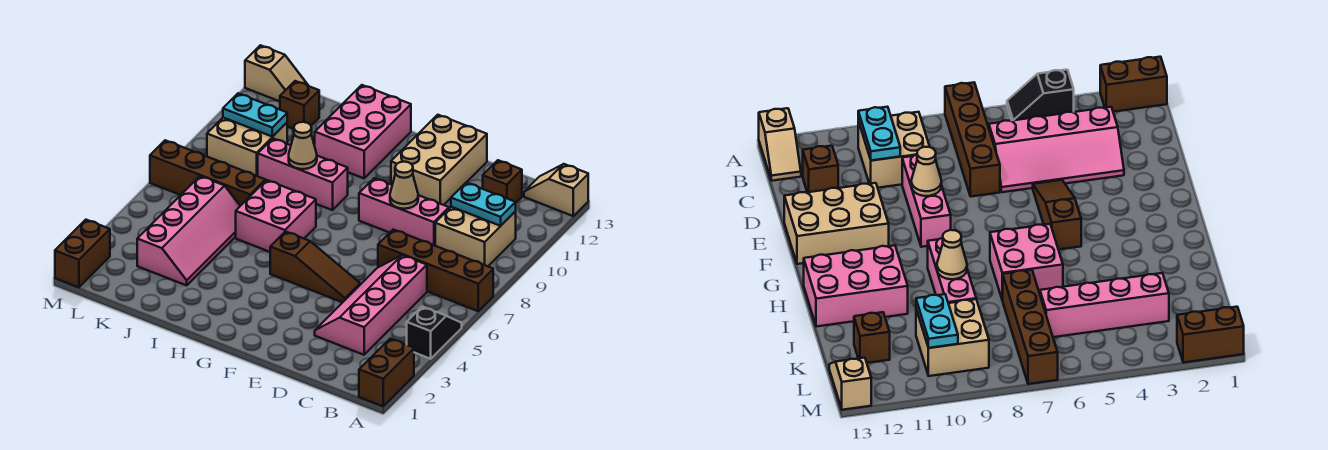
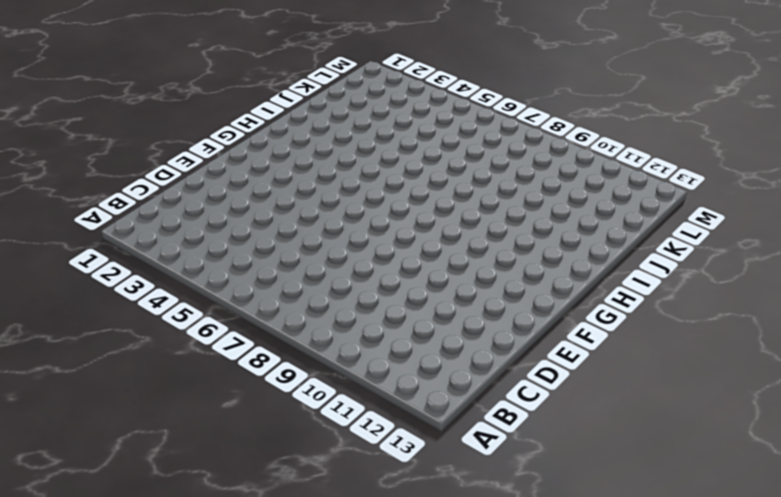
none -> brown brick A1:A2 level 1
none -> black slope A4:A5 level 1 top 4
none -> brown brick A7:D7 level 1

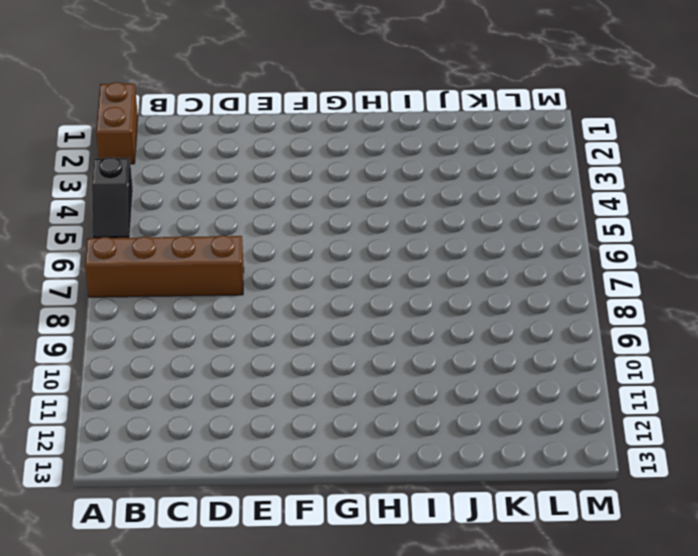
none -> tan slope A13:B13 level 1 top A
none -> tan brick B9:C10 level 1
none -> pink slope C3:D6 level 1 top C

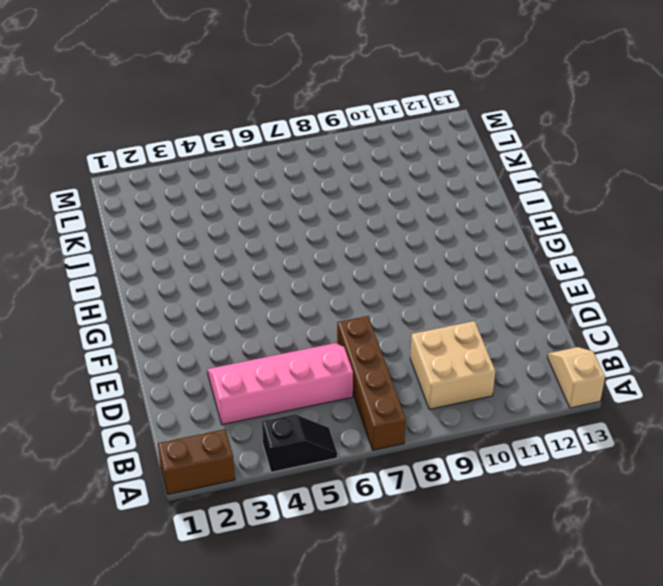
none -> brown brick C12 level 1
none -> pink brick D9:F9 level 1
none -> brown slope E5:G5 level 1 top G

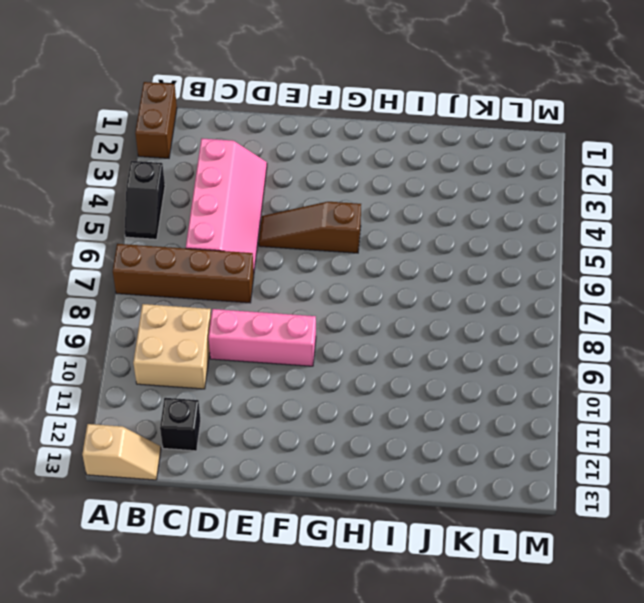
black brick C12 level 1 -> brown brick C12 level 1
none -> tan brick E11:F13 level 1
none -> pink brick H6:I7 level 1
none -> pink brick H9:J9 level 1

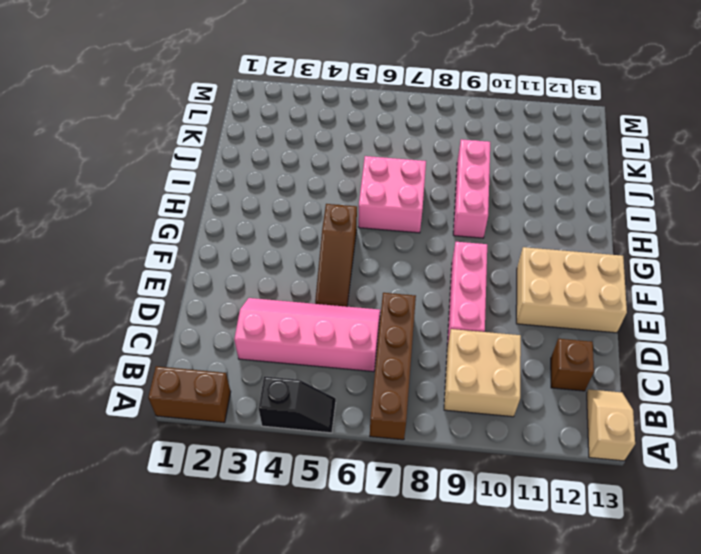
none -> pink brick H11:I13 level 1
none -> pink slope J3:K6 level 1 top K
none -> brown brick J7:M7 level 1

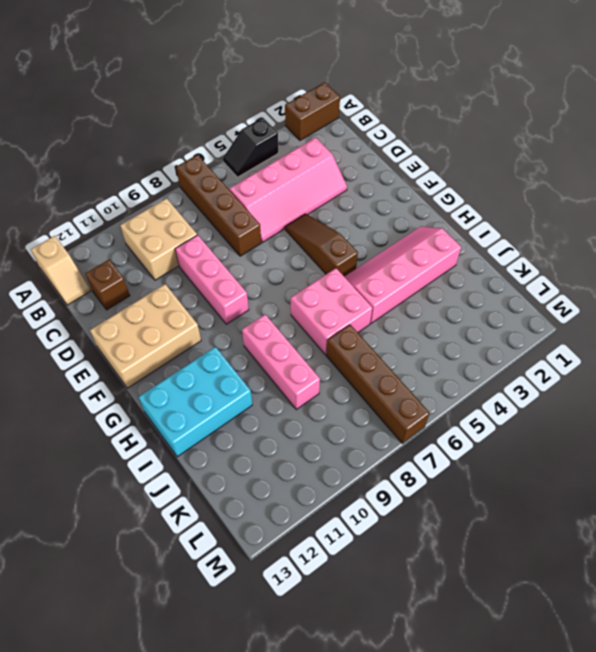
pink slope H2:I5 level 1 top I -> pink slope J3:K6 level 1 top K
cyan brick H11:I13 level 1 -> pink brick H11:I13 level 1
none -> tan brick K9:L10 level 1
none -> brown brick K12 level 1
none -> tan slope L13:M13 level 1 top M

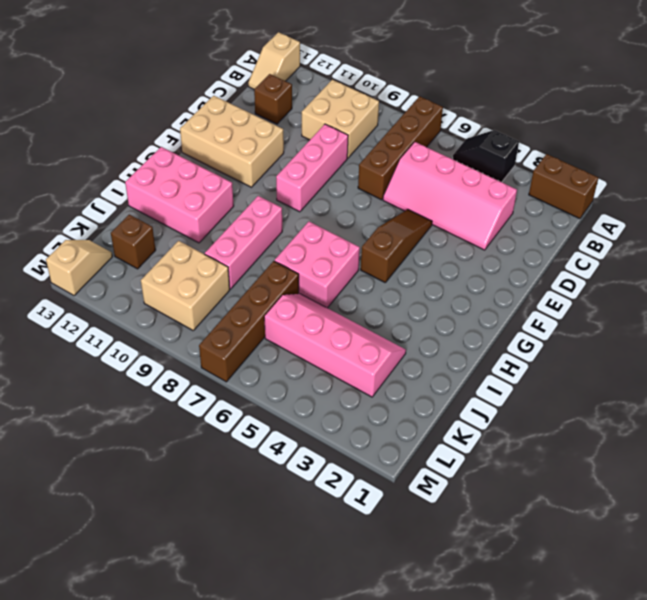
none -> brown brick M1:M2 level 1
none -> cyan plate B10:C10 level 2
none -> tan cone E9 level 2

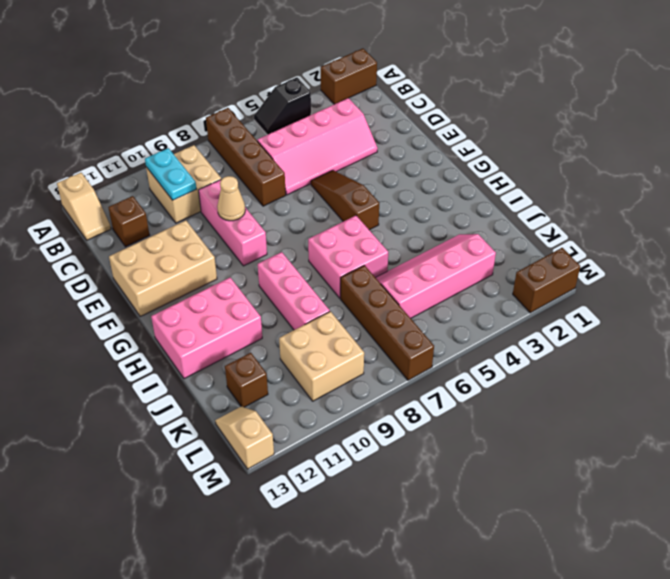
none -> tan cone I9 level 2
none -> cyan plate K10:L10 level 2

